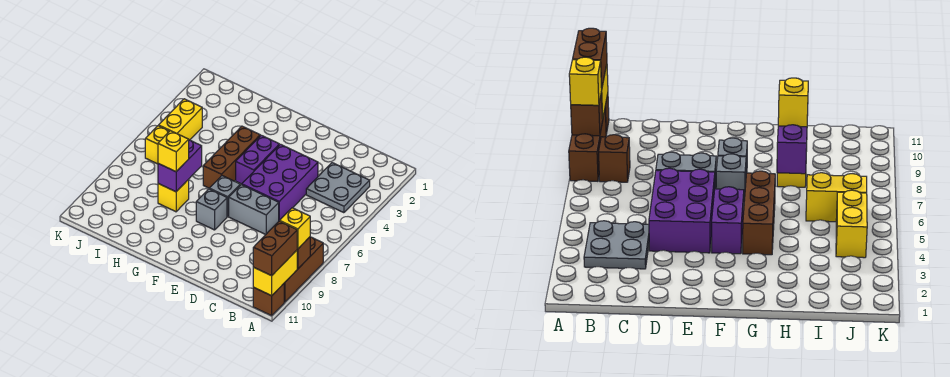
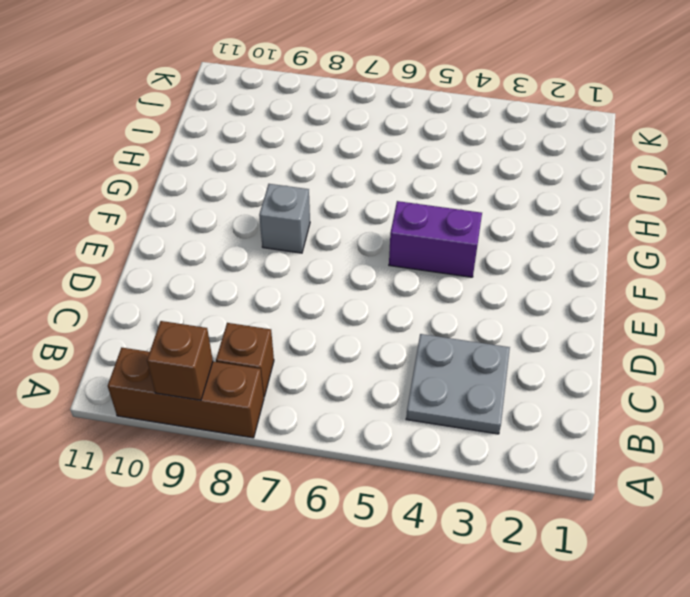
none -> brown brick A11 level 1
none -> purple brick D4:E6 level 1
none -> grey brick D7:E7 level 1

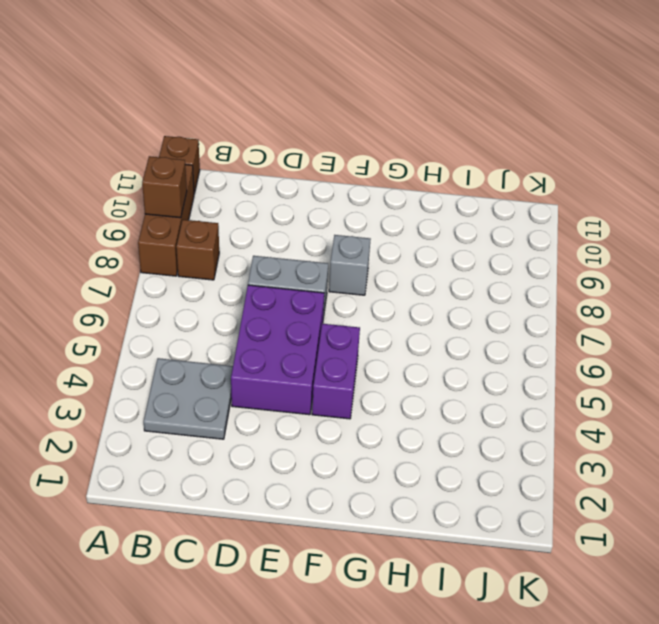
none -> grey brick F7 level 1
none -> brown brick G4:G6 level 1
none -> yellow brick H8 level 1

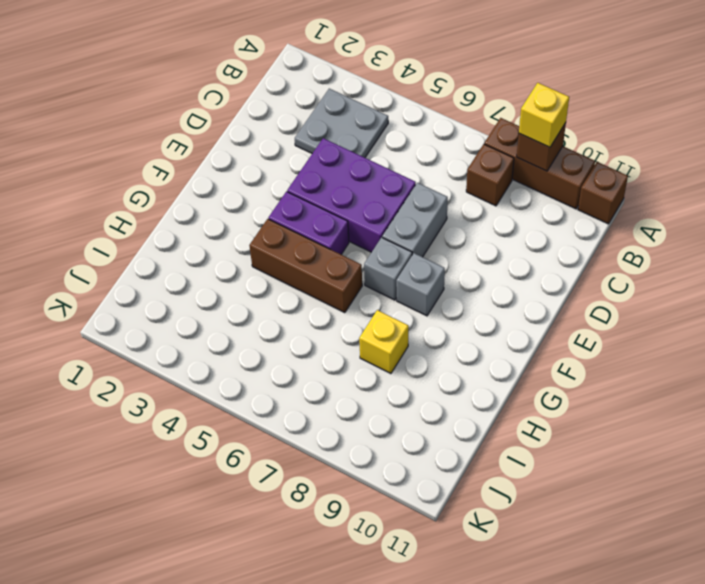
none -> yellow brick I6:J6 level 1
none -> yellow brick J4:J5 level 1
none -> yellow brick A10:A11 level 2

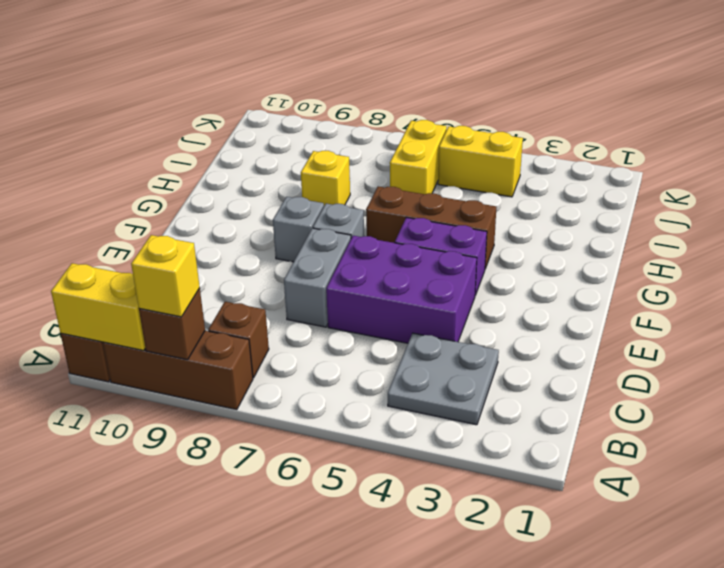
none -> purple brick H7:H8 level 2
none -> brown brick A10:A11 level 3
none -> yellow brick H8 level 3

